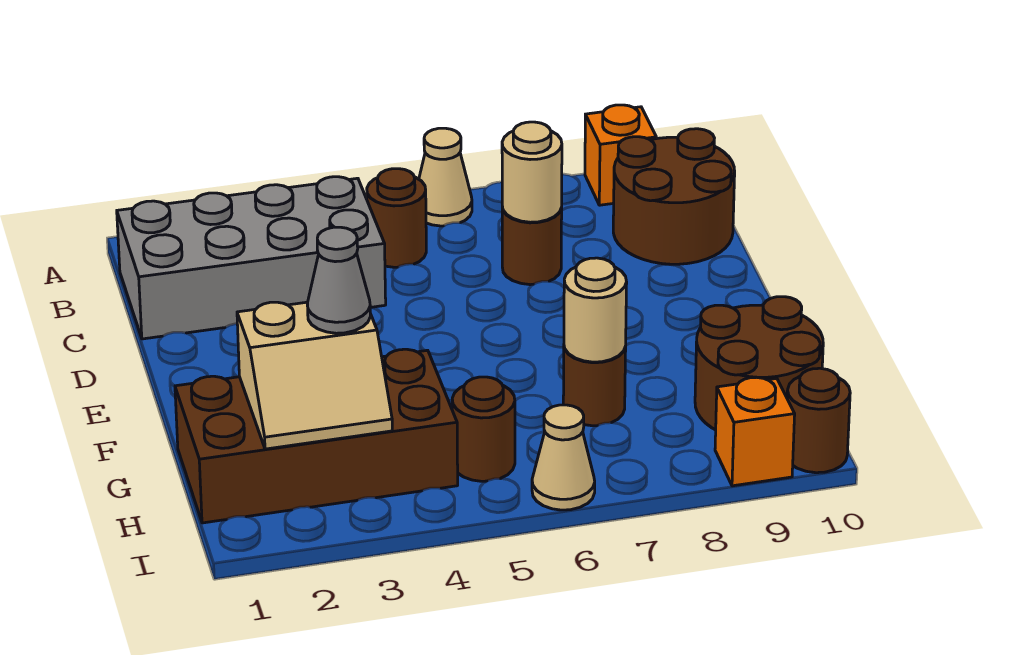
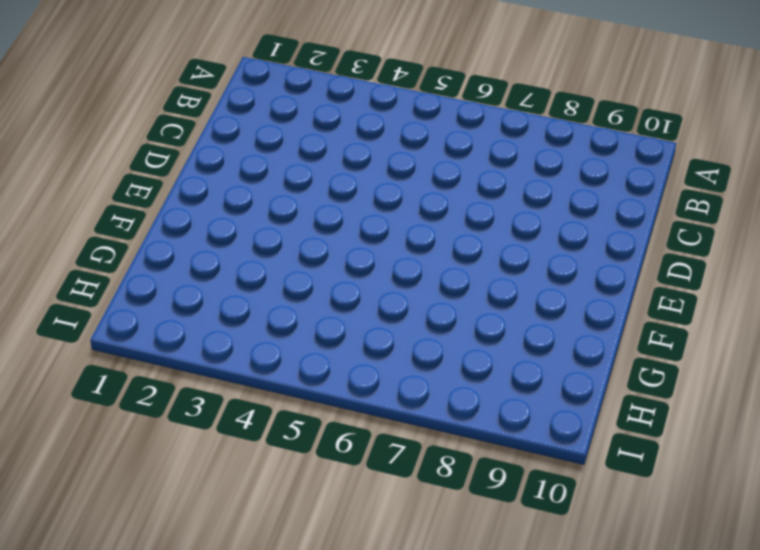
none -> tan cone A6 level 1
none -> orange brick A9 level 1
none -> grey brick B1:C4 level 1

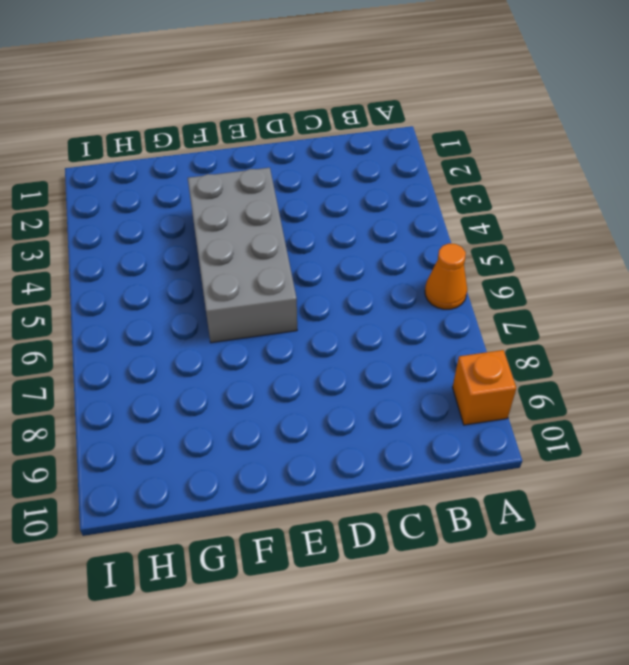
orange cone A6 level 1 -> tan cone A6 level 1
grey brick E3:F6 level 1 -> grey brick B1:C4 level 1
none -> brown round brick B5 level 1
none -> brown round brick B9:C10 level 1
none -> brown round brick C7 level 1

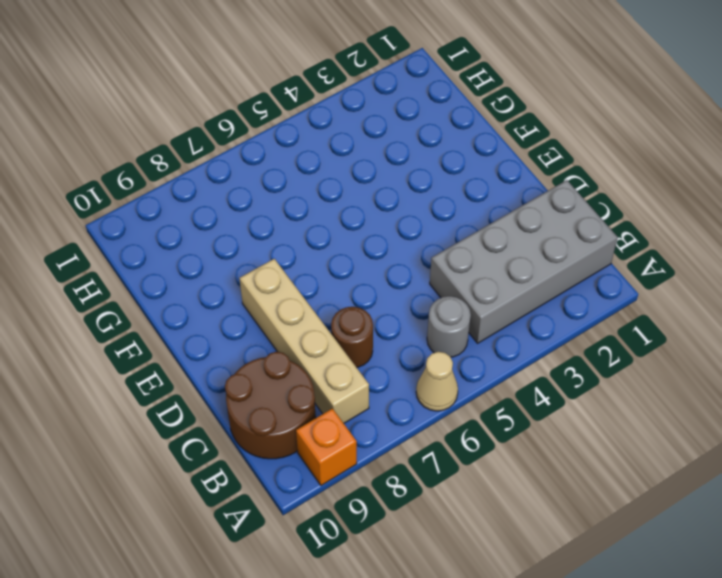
grey round brick B5 level 1 -> brown round brick B5 level 1
tan brick B8:E8 level 1 -> none
none -> brown brick G1:H4 level 1
none -> brown round brick G7 level 1
none -> brown round brick G9:H10 level 1

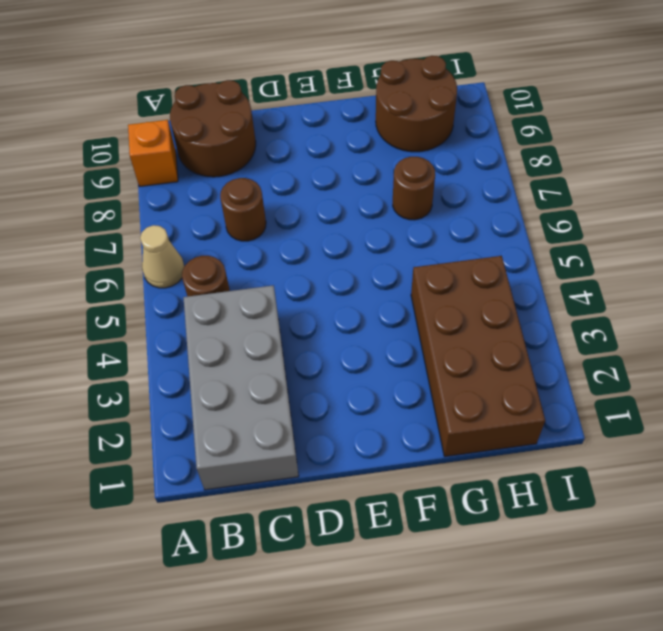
none -> brown round brick H5 level 1
none -> tan cone I6 level 1
none -> orange brick I9 level 1

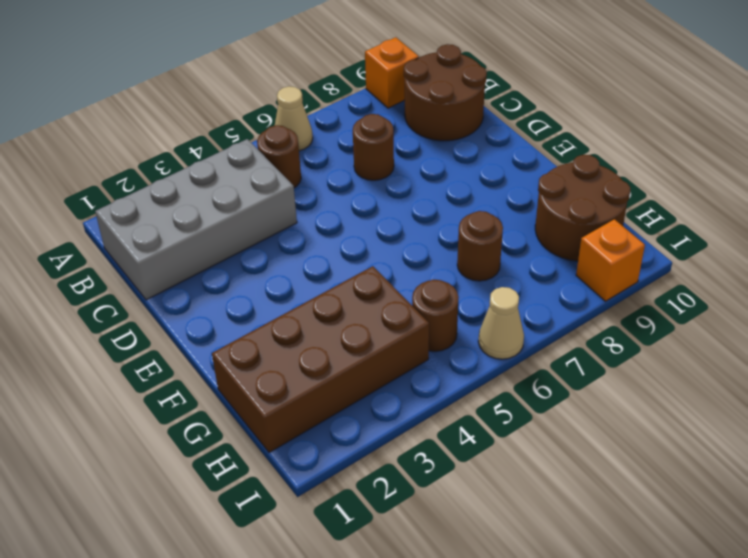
none -> brown round brick I10 level 1
none -> tan round brick C7 level 2
none -> tan slope G2:H3 level 2 top G

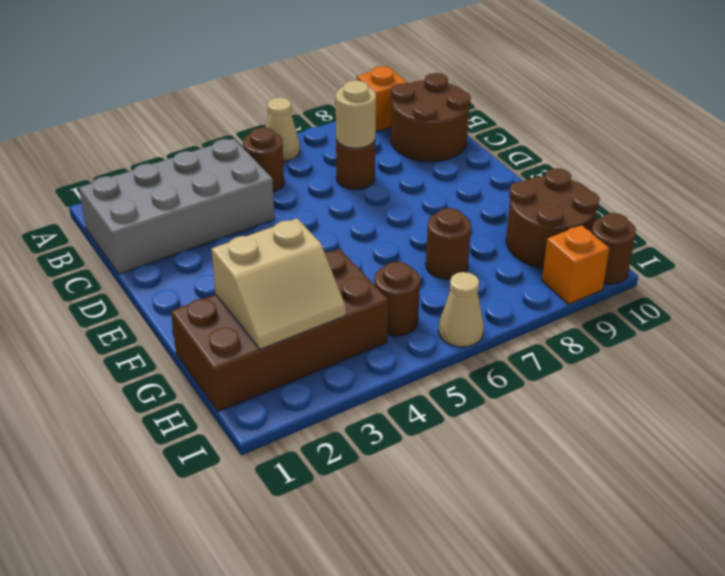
none -> tan round brick G7 level 2
none -> grey cone G3 level 3

